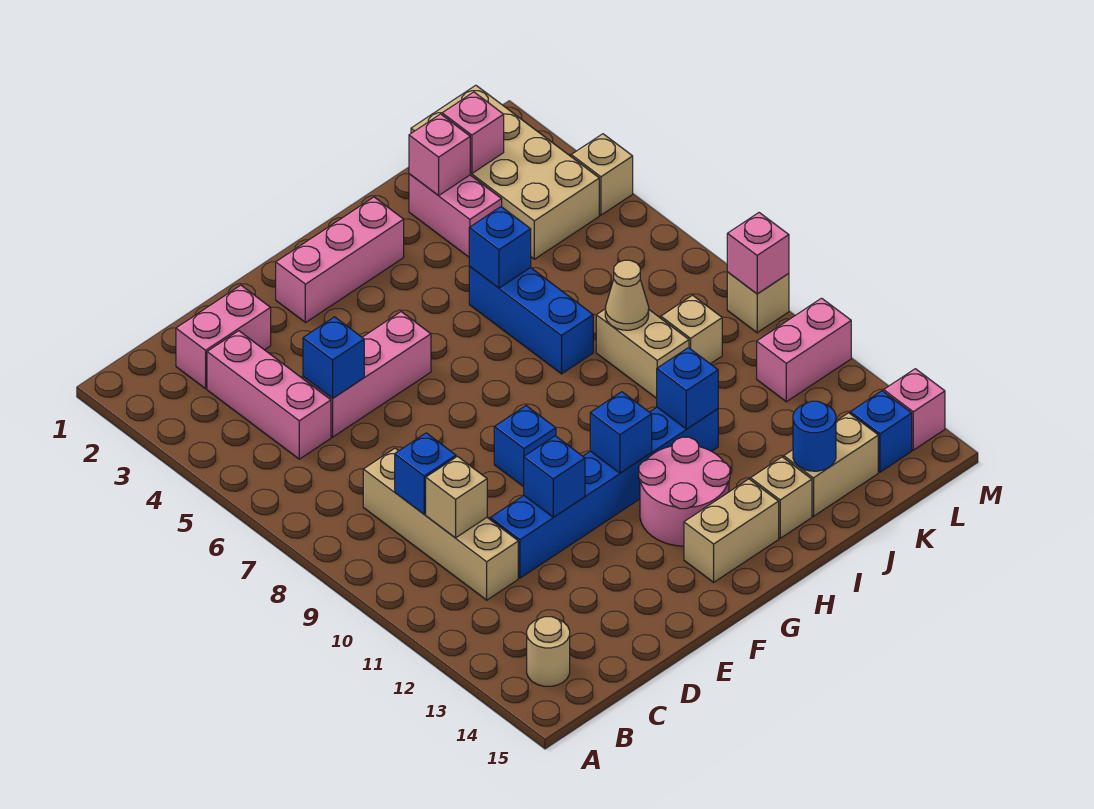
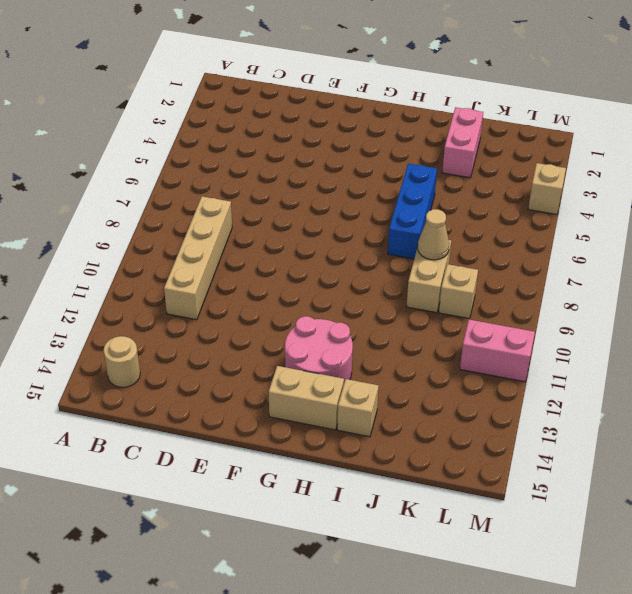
none -> pink brick C2:D2 level 1
none -> pink brick C3:C5 level 1
none -> pink brick D5:F5 level 1
none -> blue brick D11:I11 level 1

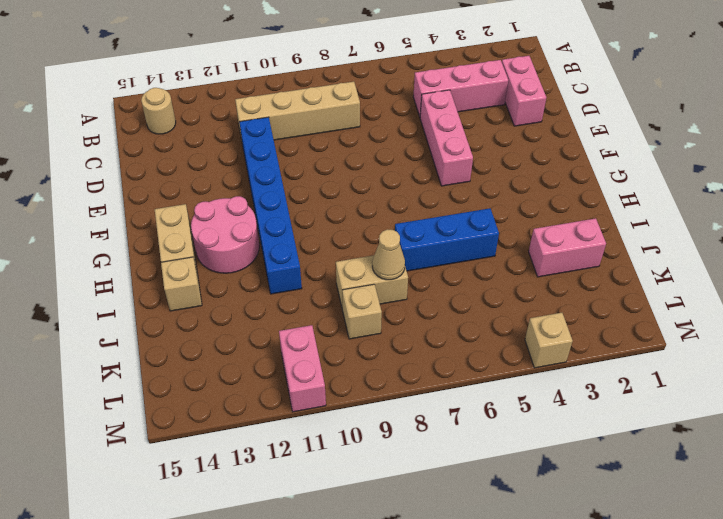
none -> pink brick F2:H2 level 1
none -> blue brick F9 level 1
none -> tan brick J14:K14 level 1
none -> tan brick K1:L4 level 1

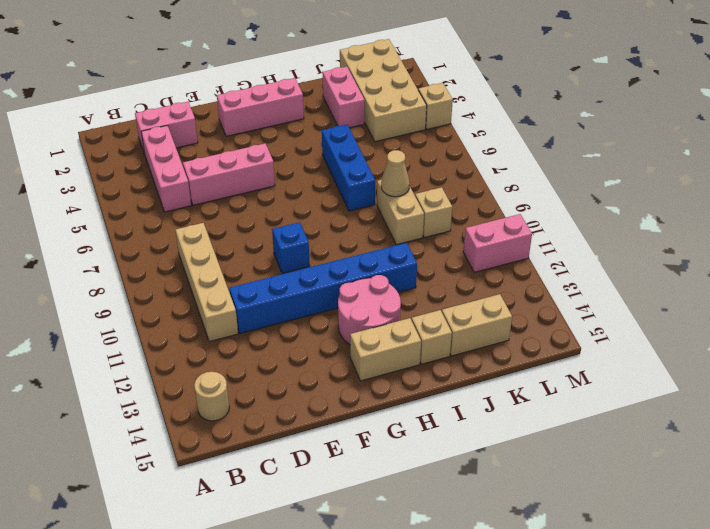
none -> blue brick L14 level 1
none -> tan brick M9 level 1
none -> pink brick M14 level 1
none -> blue brick C9 level 2

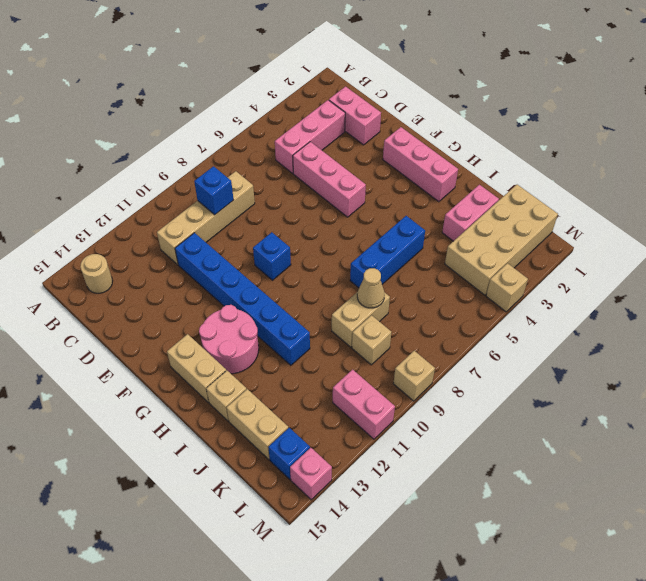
none -> tan brick C10 level 2
none -> blue brick D5 level 2
none -> blue brick E11 level 2
none -> blue brick G11 level 2

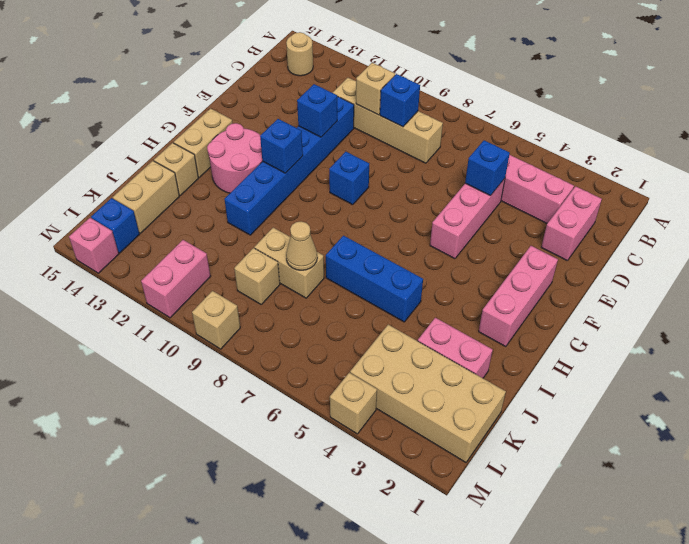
none -> blue brick I5 level 2
none -> blue brick I11 level 2
none -> pink brick J2 level 2
none -> blue round brick J14 level 2

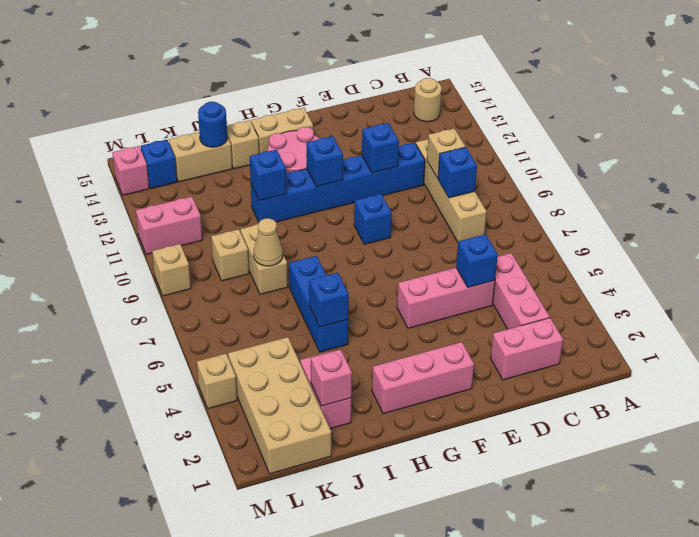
none -> pink brick K2 level 2
none -> pink brick M9 level 2

